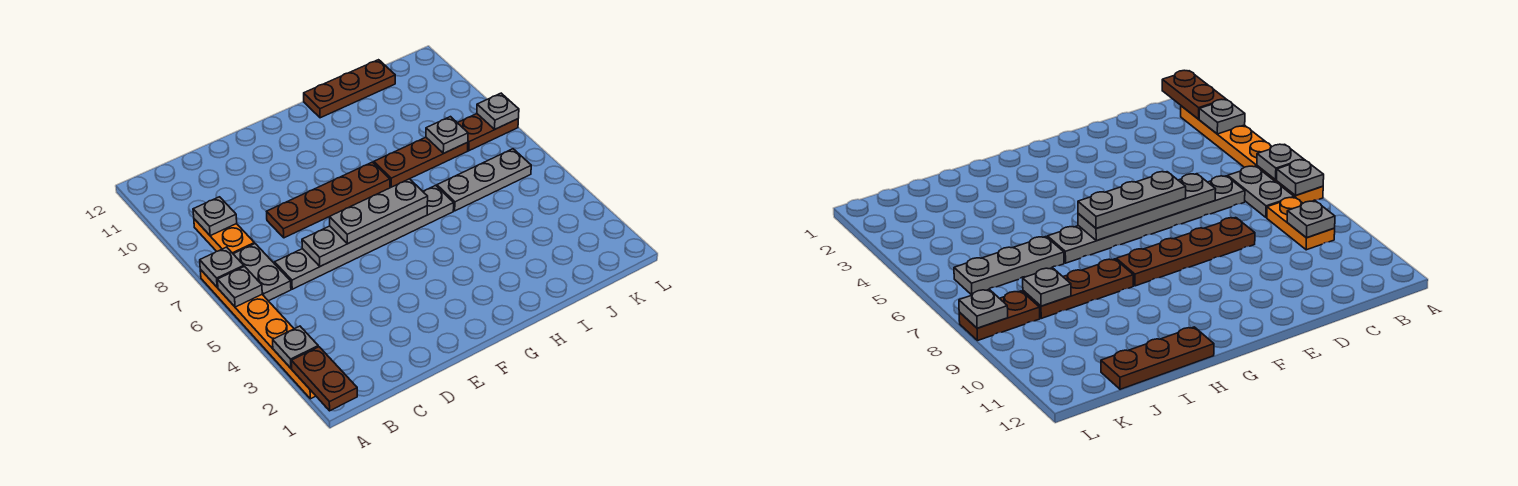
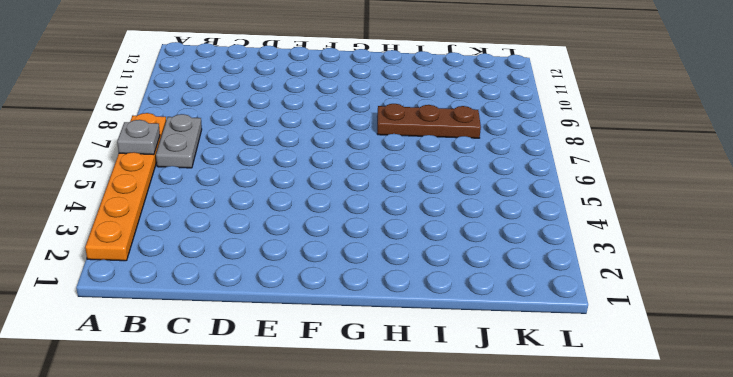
none -> orange plate B8:B9 level 1
none -> grey plate C6:H6 level 1
none -> brown plate D8:G8 level 1

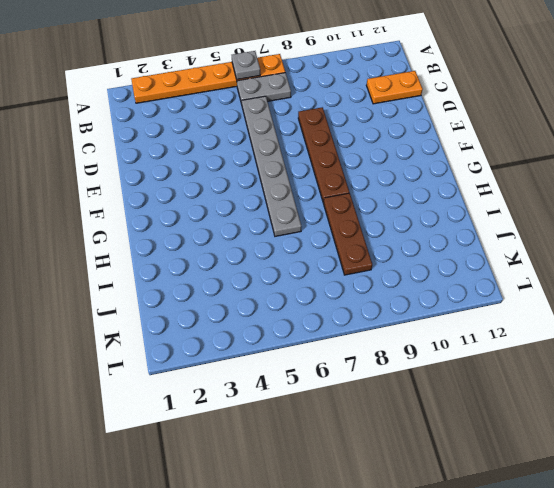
orange plate C11:C12 level 1 -> orange plate B8:B9 level 1
none -> brown plate H12:J12 level 1
none -> grey plate I6:K6 level 1
none -> brown plate K8:L8 level 1

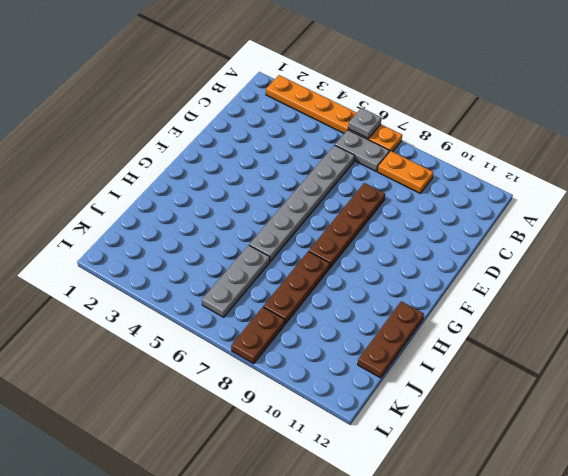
none -> brown plate A1:A2 level 2
none -> grey plate A3 level 2
none -> grey plate A7 level 2

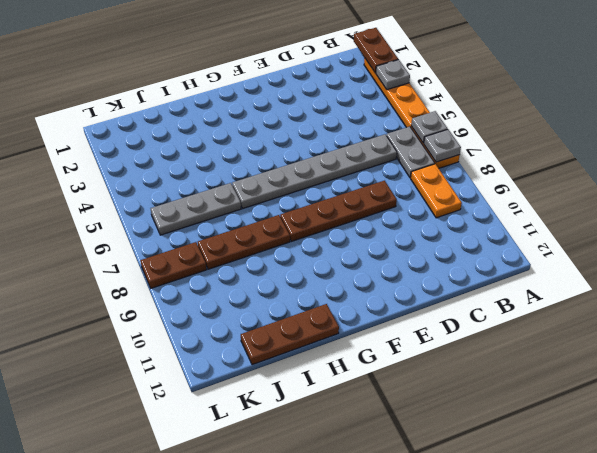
none -> grey plate B9 level 2
none -> grey plate D6:G6 level 2
none -> grey plate J8 level 2

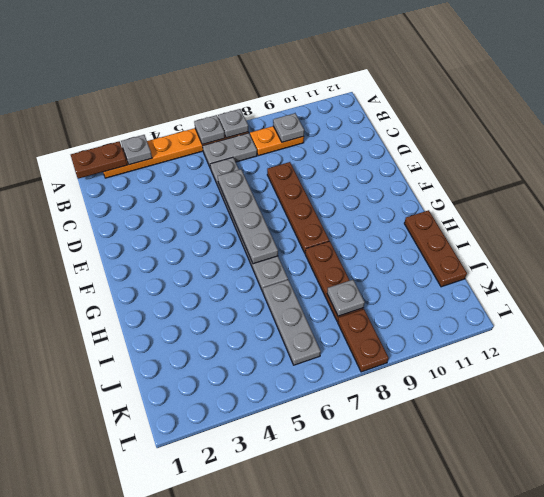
none -> grey plate L8 level 2
none -> grey plate E6:G6 level 3

